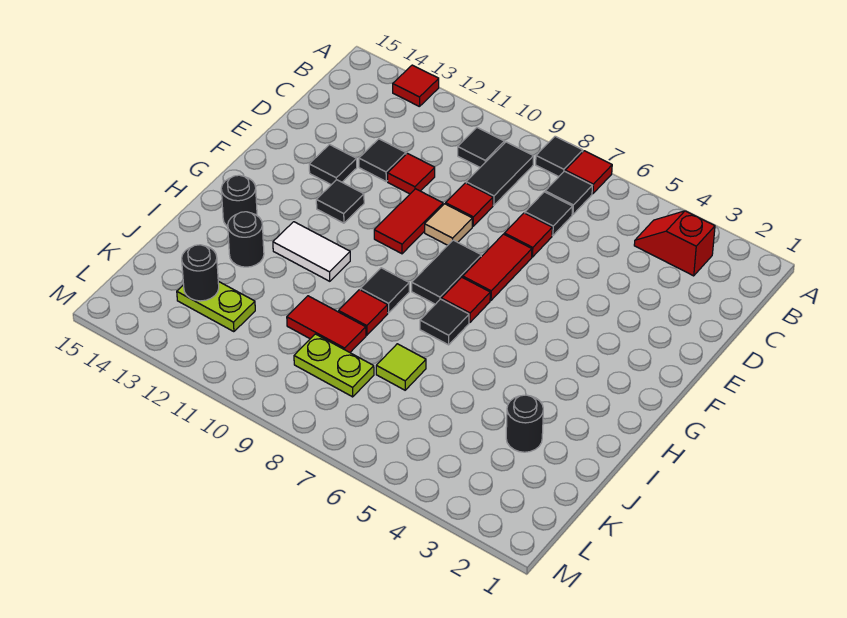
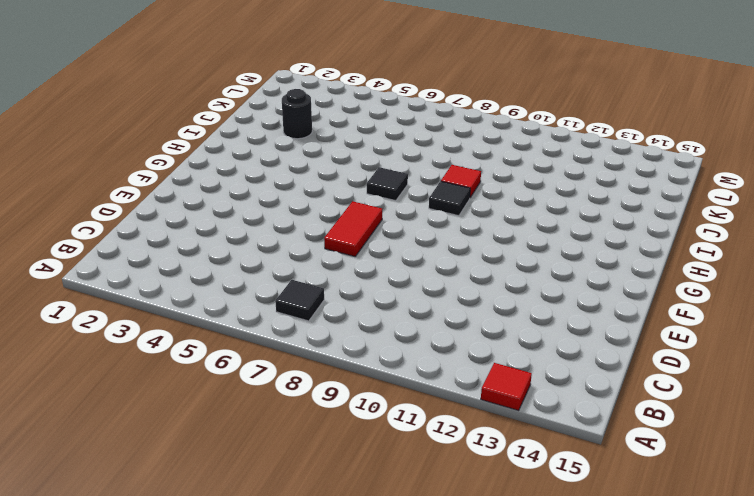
none -> red tile A7 level 1
none -> black tile A8 level 1
none -> red slope B3:B4 level 1 top 3
none -> black tile B9:C9 level 1

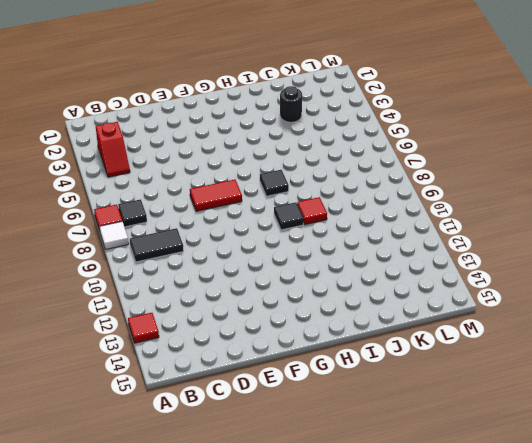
white tile A8 level 1 -> black tile A8 level 1
none -> black tile B10 level 1
none -> black tile C7 level 1
none -> red tile D7 level 1
none -> red tile D9 level 1

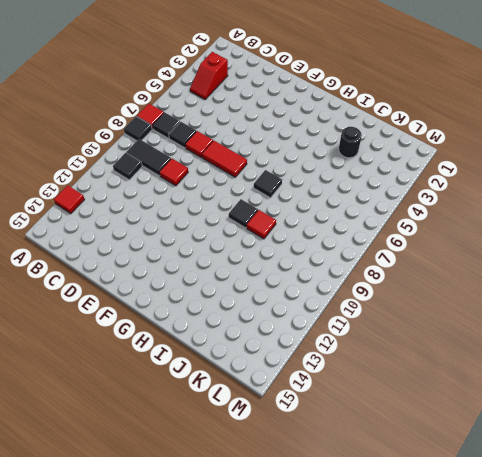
none -> red tile D11 level 1
none -> black tile D12 level 1
none -> tan tile E9 level 1
none -> red tile E10:F10 level 1

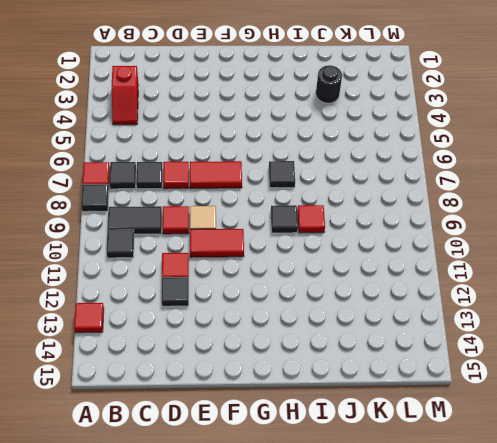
none -> black tile E13 level 1
none -> black tile F8:G8 level 1
none -> black tile F12 level 1
none -> red tile G7 level 1

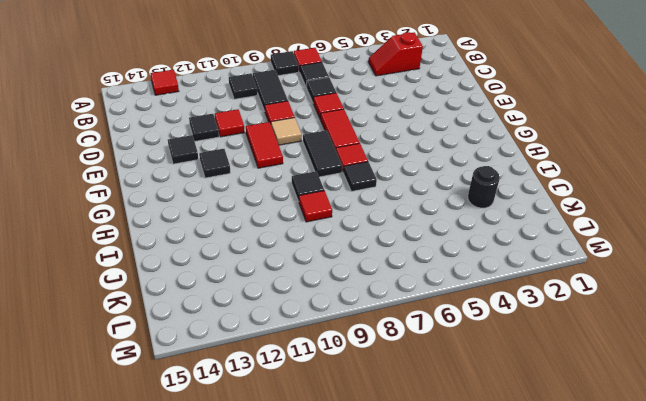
none -> white tile H11:H12 level 1
none -> black round brick H14 level 1
none -> black round brick I13 level 1
none -> lime tile J7 level 1

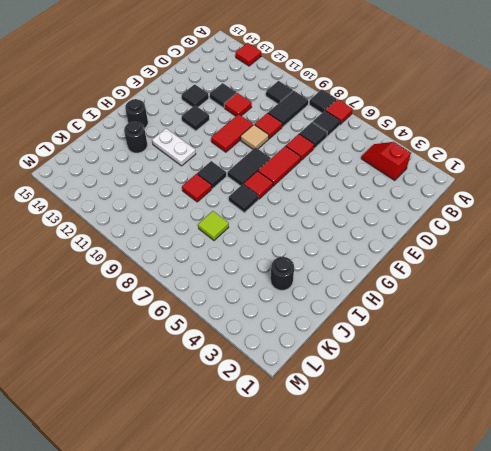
white plate H11:H12 level 1 -> white tile H11:H12 level 1
none -> red tile J9:J10 level 1
none -> lime plate K8:K9 level 1
none -> lime plate K12:K13 level 1
none -> black round brick K13 level 2

